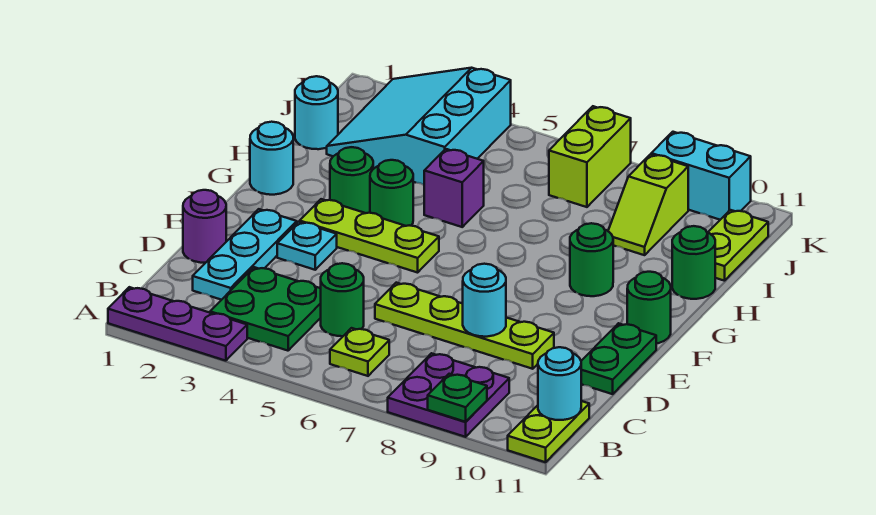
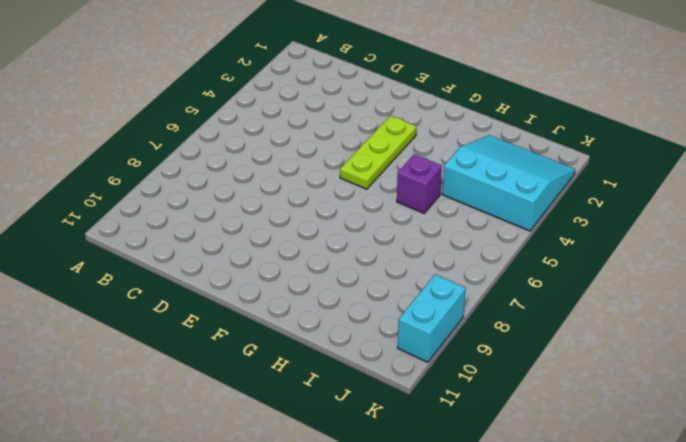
none -> purple plate A1:A3 level 1
none -> purple plate A8:B9 level 1
none -> lime plate A11:B11 level 1

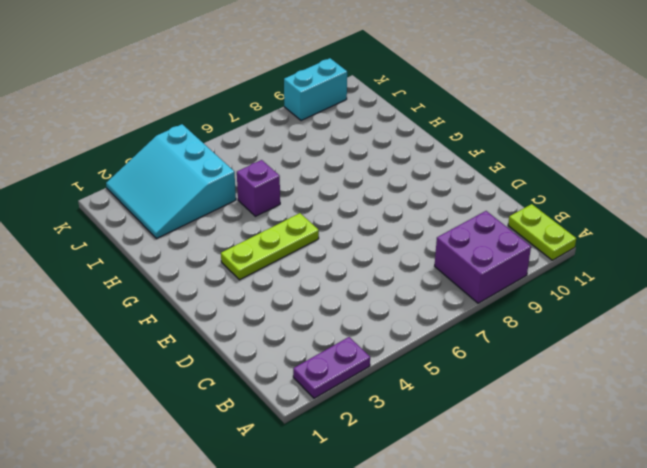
purple plate A2:A3 level 1 -> purple plate A1:A3 level 1
purple brick A8:B9 level 1 -> purple plate A8:B9 level 1
none -> green plate B3:C4 level 1
none -> lime plate B6 level 1
none -> cyan plate C2:E2 level 1

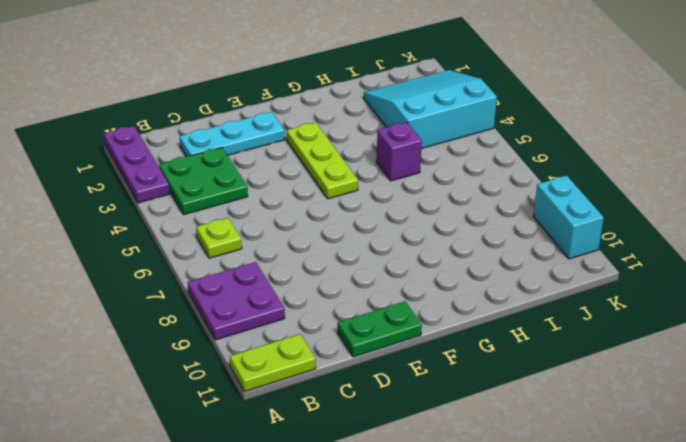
none -> green round brick C5 level 1
none -> purple round brick D1 level 1
none -> lime plate D6:D9 level 1

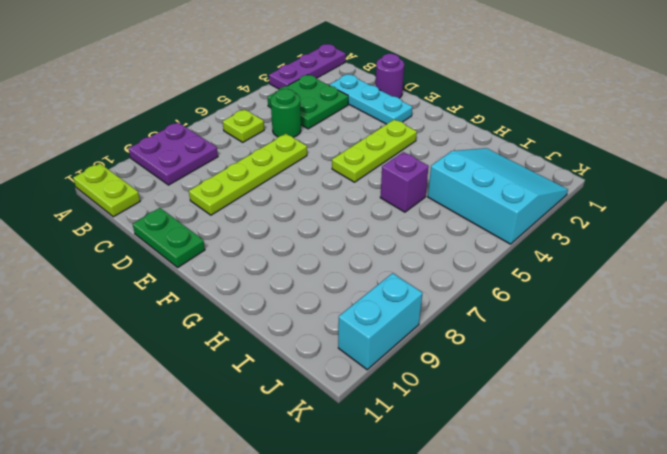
none -> cyan plate E3 level 1
none -> green round brick F11 level 1
none -> cyan round brick G1 level 1

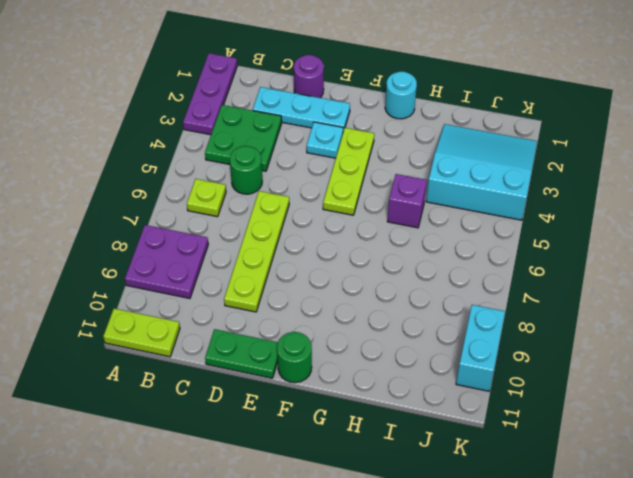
none -> green round brick G3 level 1
none -> green round brick G4 level 1
none -> green round brick G9 level 1

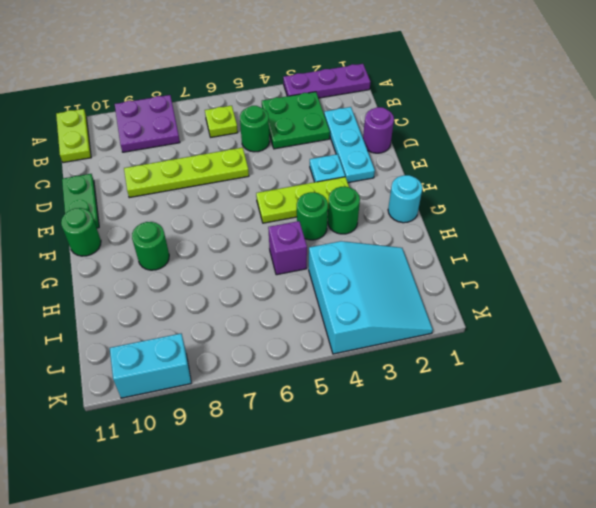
none -> green round brick H11 level 1
none -> cyan round brick I1 level 1
none -> lime slope I9:J9 level 1 top J

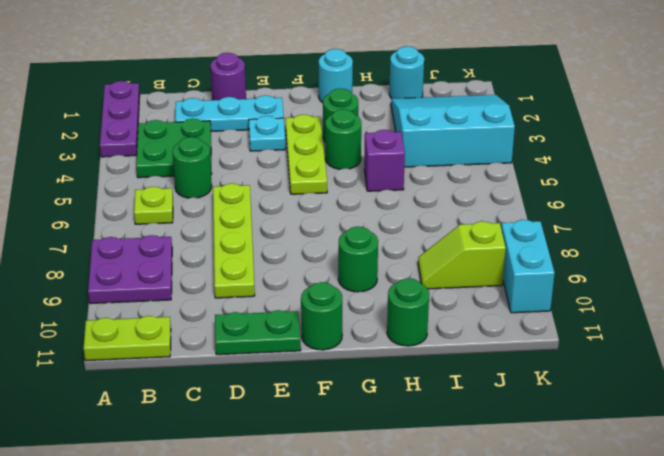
none -> lime plate I11:J11 level 1
none -> lime brick J7:K7 level 1
none -> green plate A9 level 2

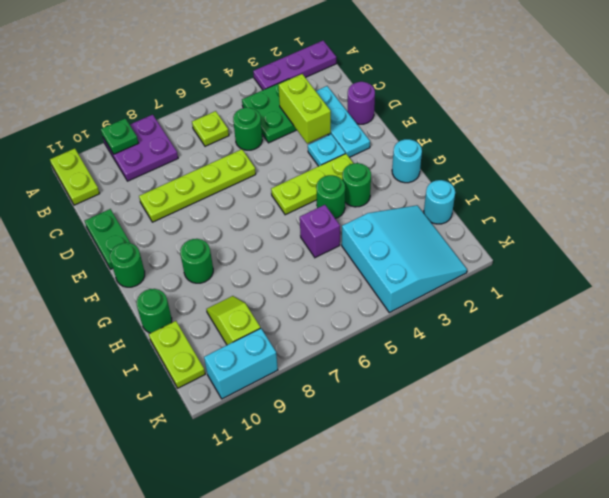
lime brick C3:D3 level 2 -> lime brick J7:K7 level 1
none -> cyan round brick B11 level 2
none -> cyan round brick D8 level 2

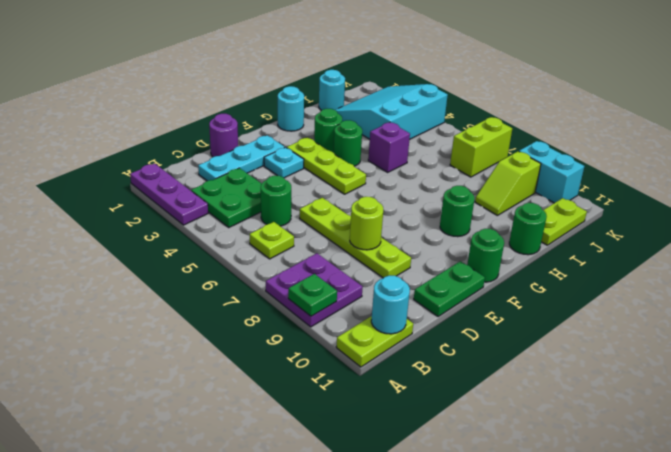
lime round brick D8 level 2 -> cyan round brick D8 level 2

